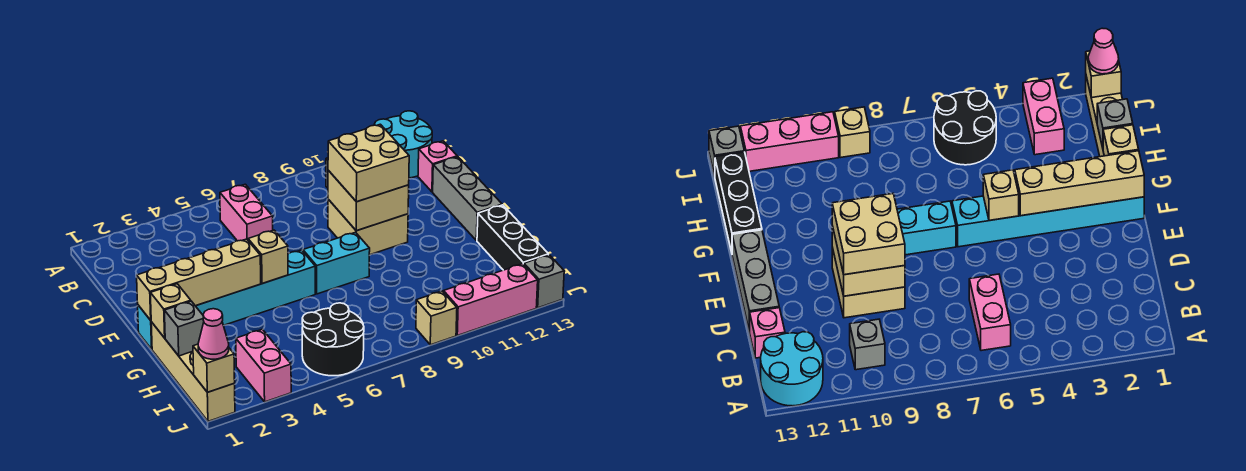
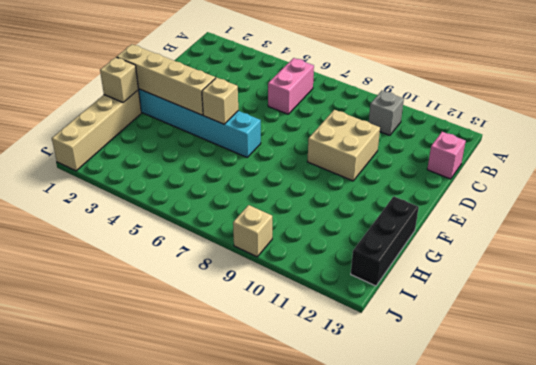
none -> cyan round brick A12:B13 level 1
none -> grey brick D13:F13 level 1
none -> cyan brick F7:F8 level 1

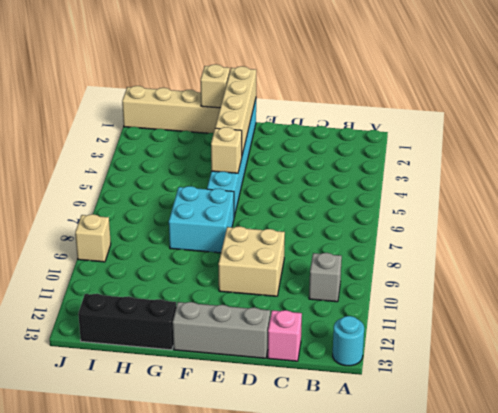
cyan round brick A13 level 1 -> cyan round brick A12:B13 level 1
cyan brick F7:G8 level 1 -> cyan brick F7:F8 level 1
none -> pink brick B6:C6 level 1
none -> pink brick I3:J3 level 1
none -> black round brick I5:J6 level 1

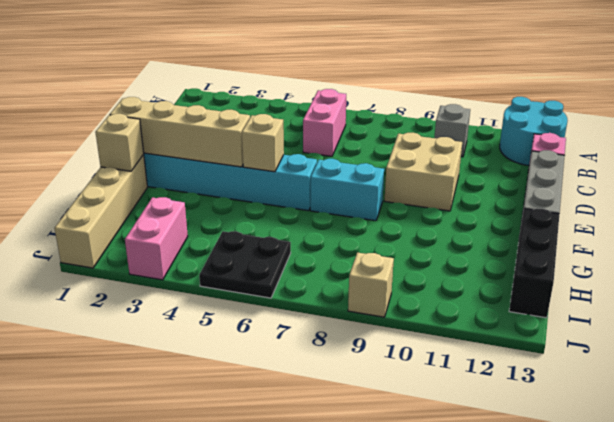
black plate I5:J6 level 1 -> black round brick I5:J6 level 1
none -> pink brick J10:J12 level 1
none -> grey brick J13 level 1
none -> tan brick D9:E10 level 2

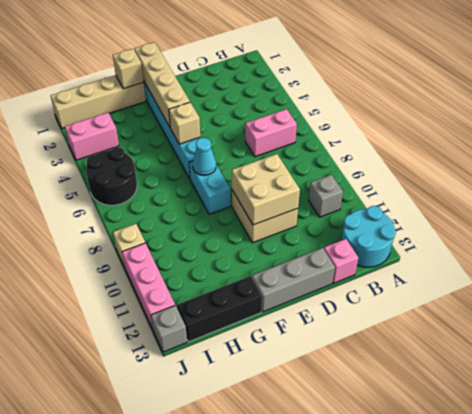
cyan cone F7 level 2 -> none
none -> grey brick H1 level 2
none -> tan brick J1 level 2
none -> tan brick D9:E10 level 3

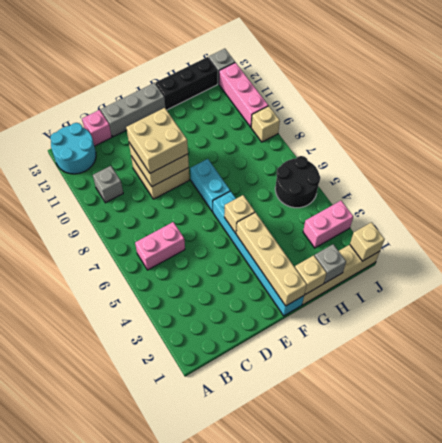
none -> pink cone J1 level 3

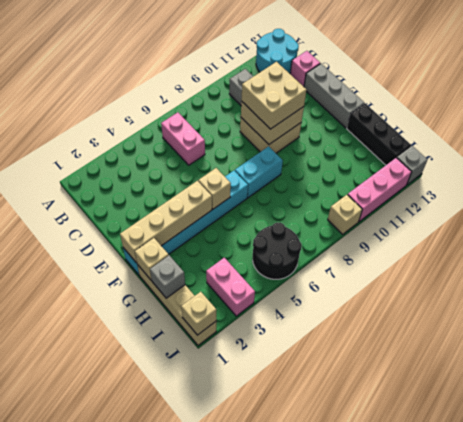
none -> pink cone J1 level 3

